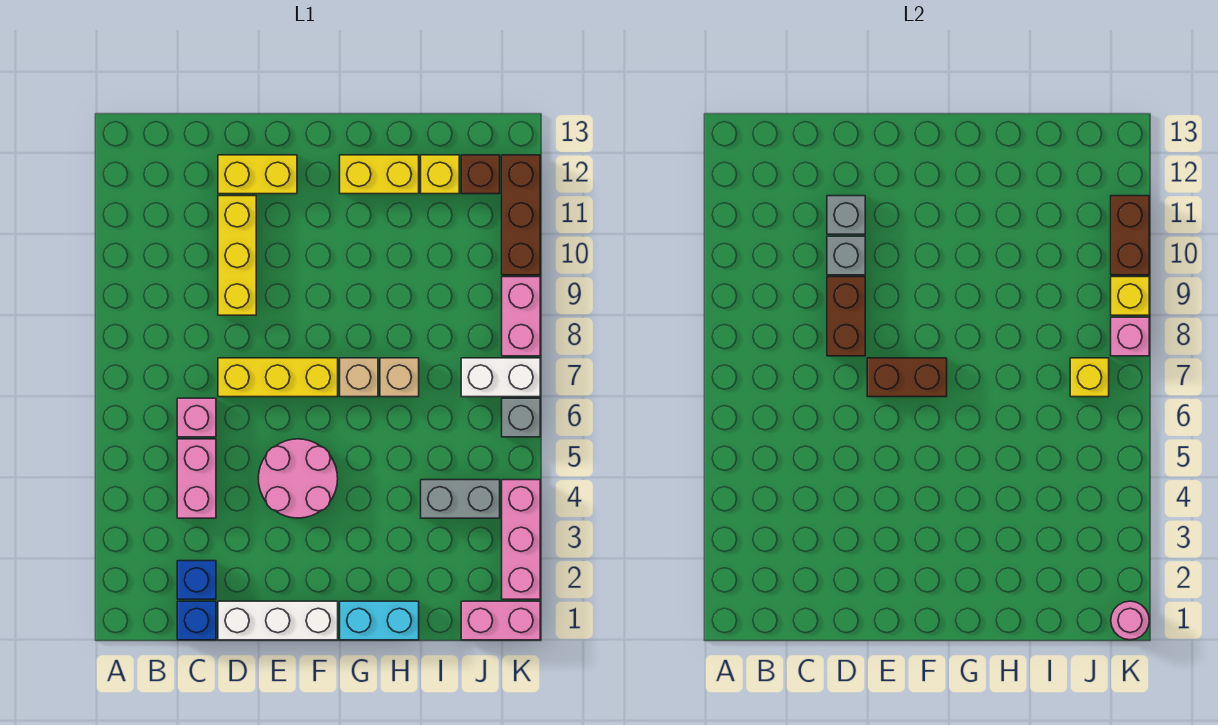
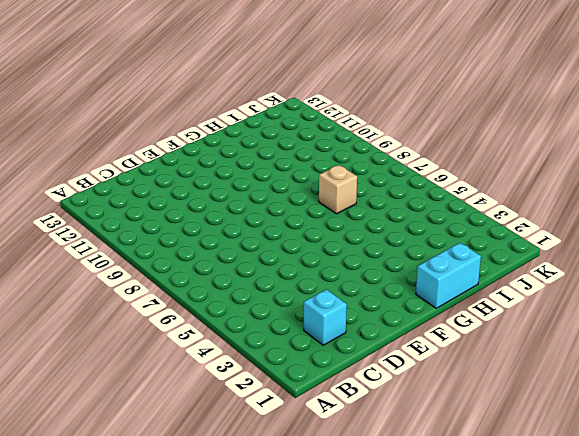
cyan brick C2 level 1 -> blue brick C2 level 1
none -> blue brick C1 level 1
none -> pink brick C4:C5 level 1
none -> pink brick C6 level 1
none -> white brick D1:F1 level 1

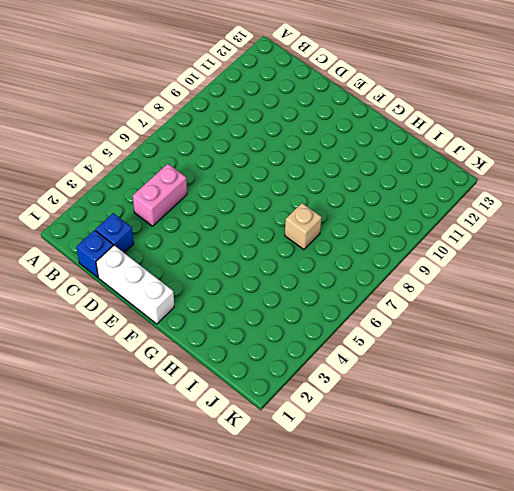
none -> pink brick C6 level 1
none -> yellow brick D7:F7 level 1
none -> yellow brick D9:D11 level 1
none -> yellow brick D12:E12 level 1

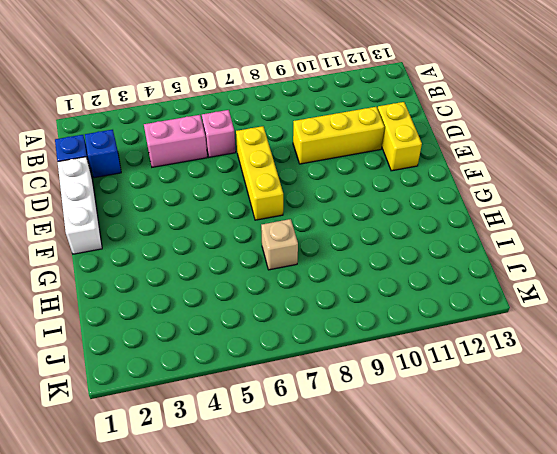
none -> pink round brick E4:F5 level 1
none -> cyan brick G1:H1 level 1
none -> tan brick G7 level 1
none -> yellow brick G12:H12 level 1

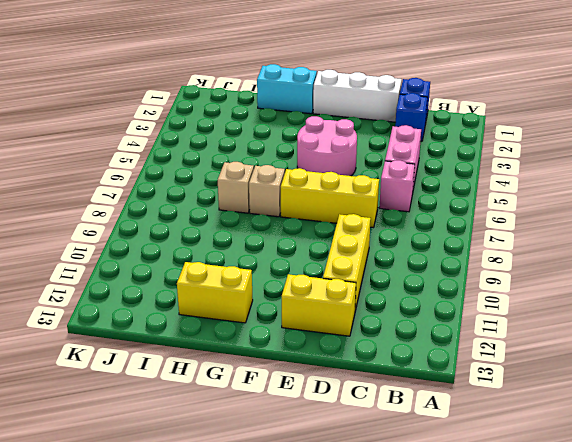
none -> grey brick I4:J4 level 1
none -> yellow brick I12 level 1
none -> pink brick J1:K1 level 1
none -> white brick J7:K7 level 1

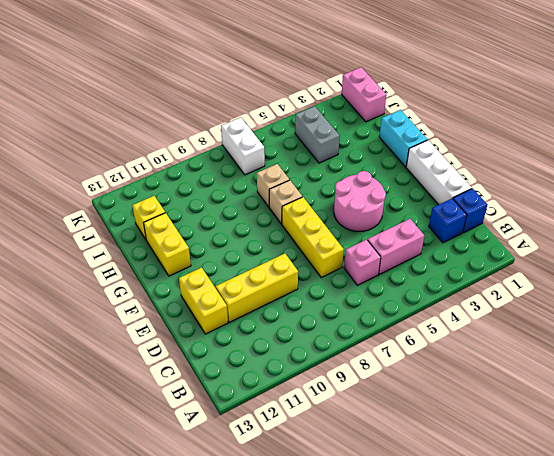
none -> brown brick J12 level 1
none -> pink brick K2:K4 level 1
none -> grey brick K6 level 1
none -> pink brick K8:K9 level 1

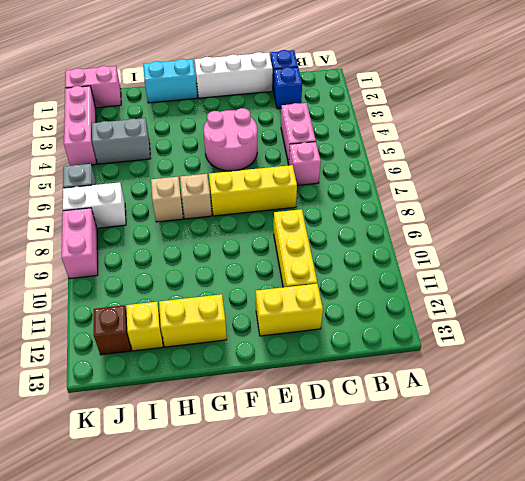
none -> brown brick K10:K12 level 1
none -> brown brick D8:D9 level 2
none -> grey brick D10 level 2
none -> grey brick D11 level 2

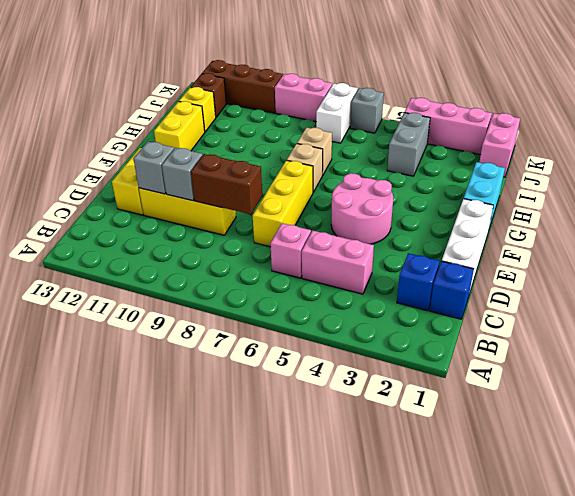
none -> brown brick E7:F7 level 2
none -> yellow brick J7 level 2
none -> pink round brick K1 level 2
none -> pink brick K8 level 2

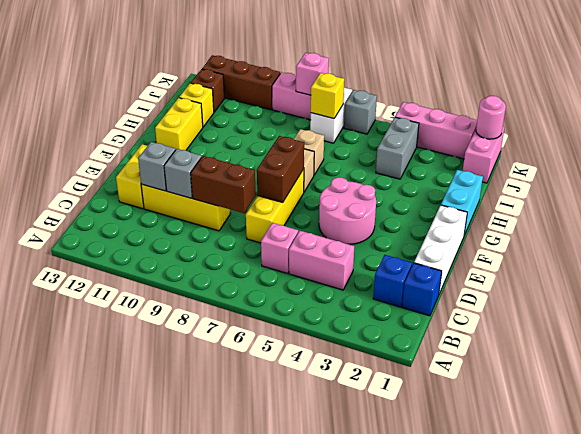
none -> yellow brick K9 level 2
none -> brown brick K10:K11 level 2

